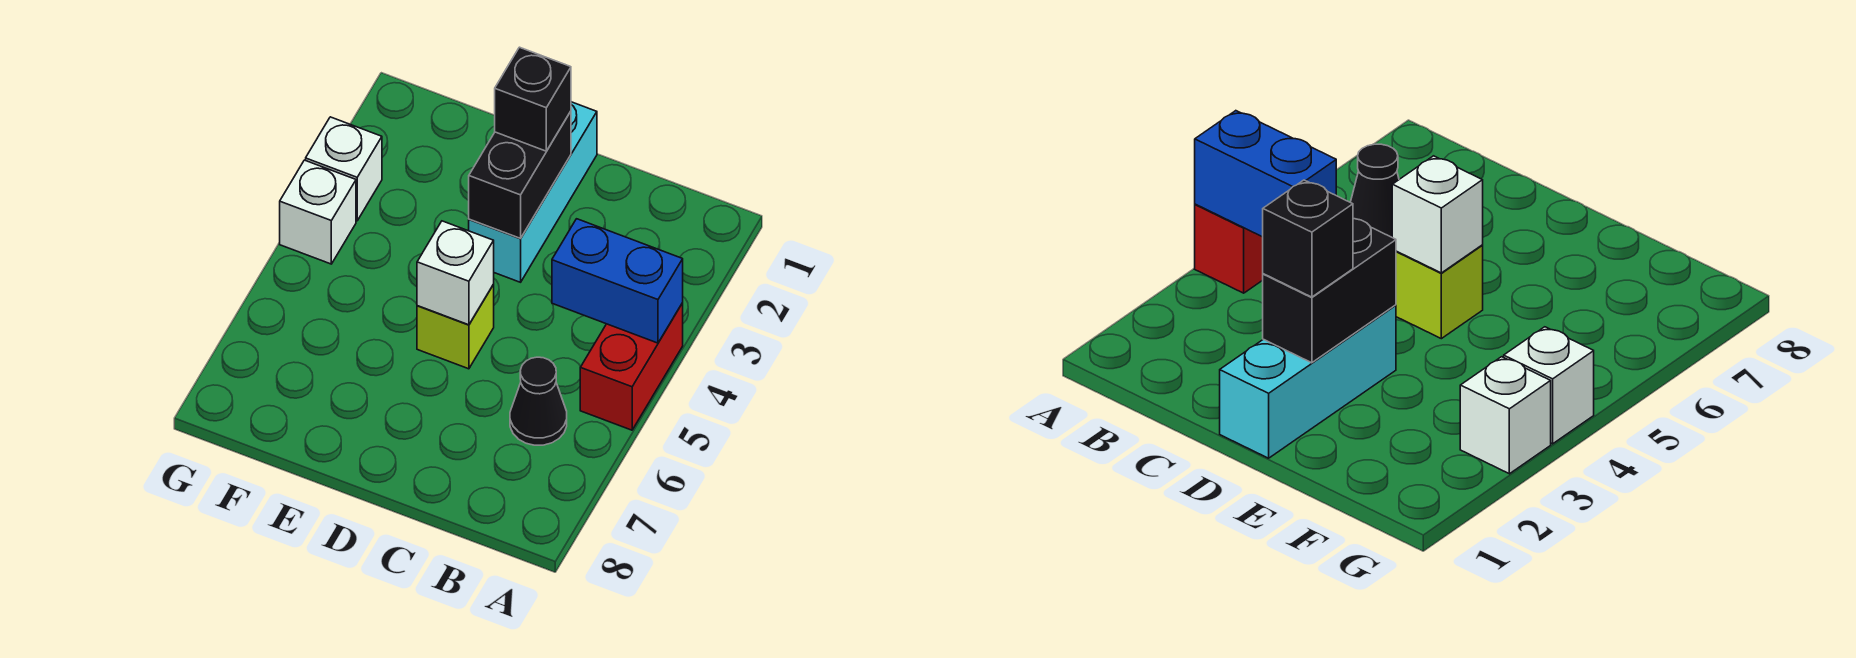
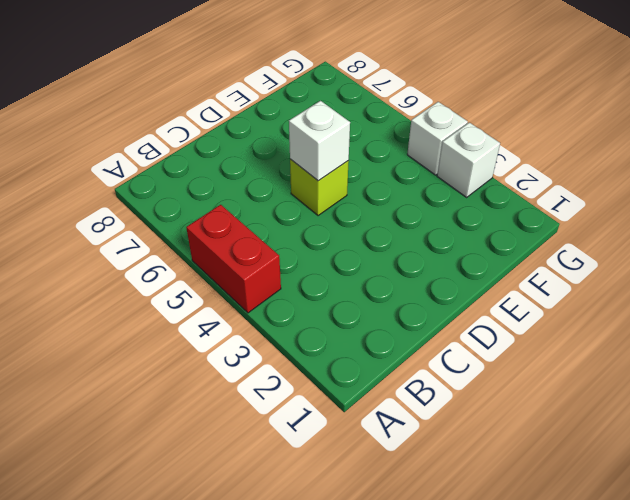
none -> black cone B6 level 1
none -> cyan brick D1:D3 level 1

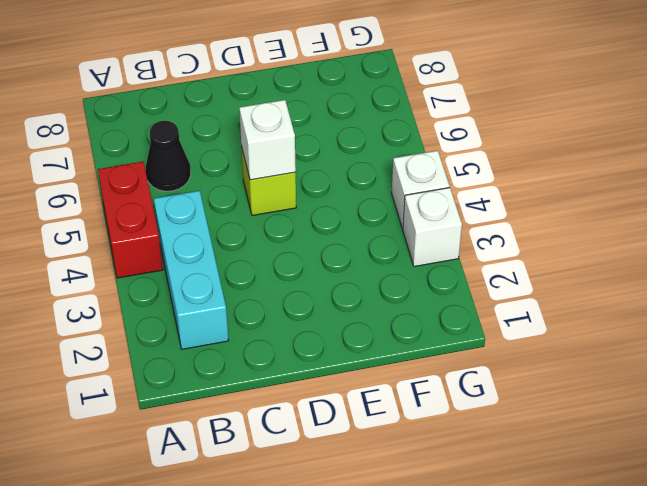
cyan brick B2:B4 level 1 -> cyan brick D1:D3 level 1
none -> blue brick A4:B4 level 2
none -> black brick D2:D3 level 2

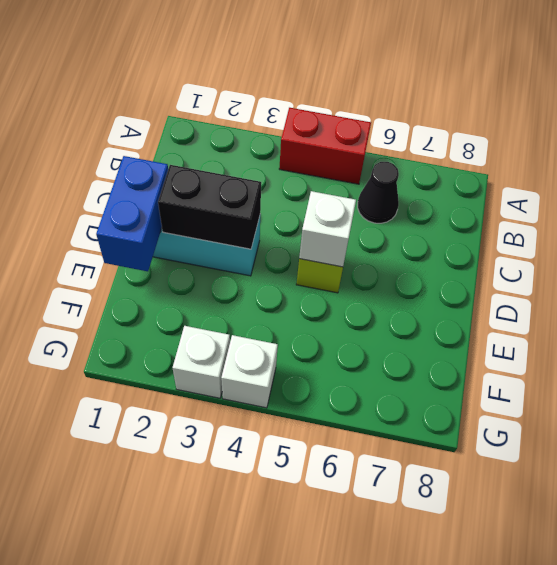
blue brick D1:E1 level 2 -> blue brick A4:B4 level 2
none -> black brick D2 level 3

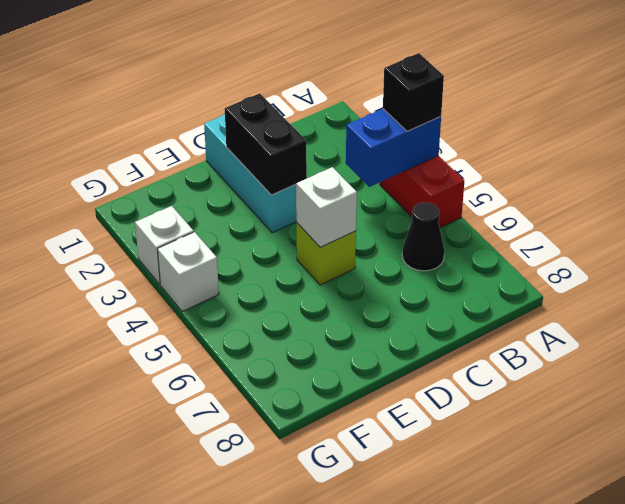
black brick A4 level 3 -> black brick D2 level 3

